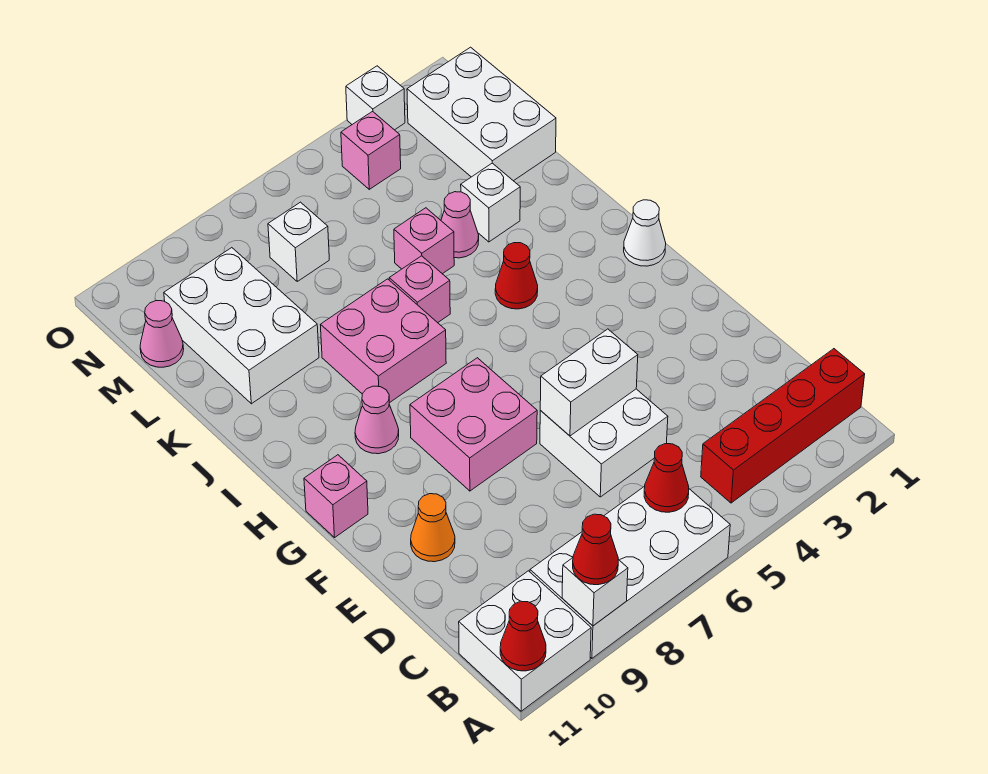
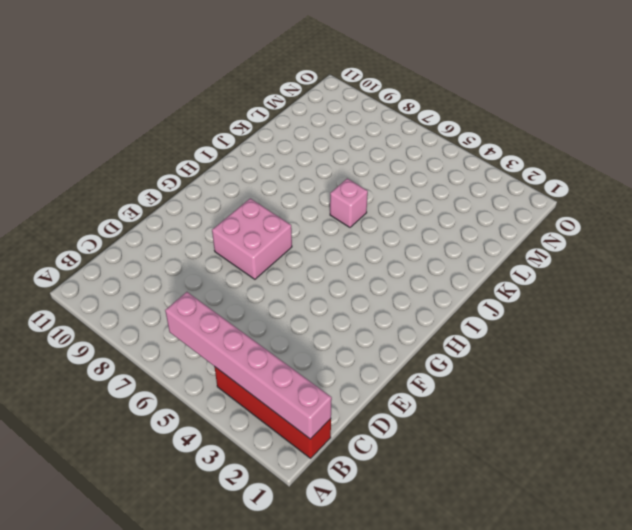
pink brick B1:B6 level 2 -> red cone B6 level 2
none -> white brick A6:B9 level 1
none -> white brick A10:B11 level 1
none -> white brick D5:E6 level 1

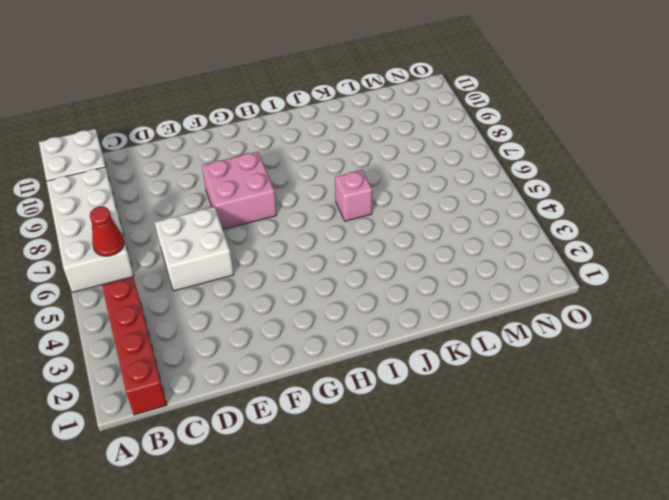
none -> orange cone E10 level 1
none -> pink brick G11 level 1
none -> white cone H1 level 1

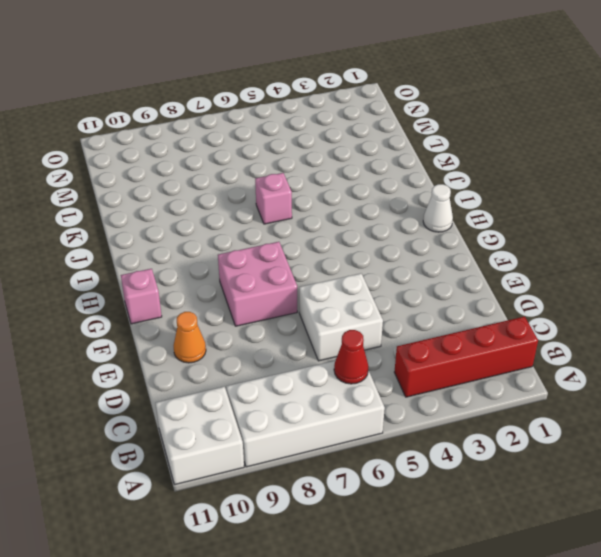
none -> pink cone H9 level 1
none -> red cone I4 level 1
none -> pink brick I7:J8 level 1

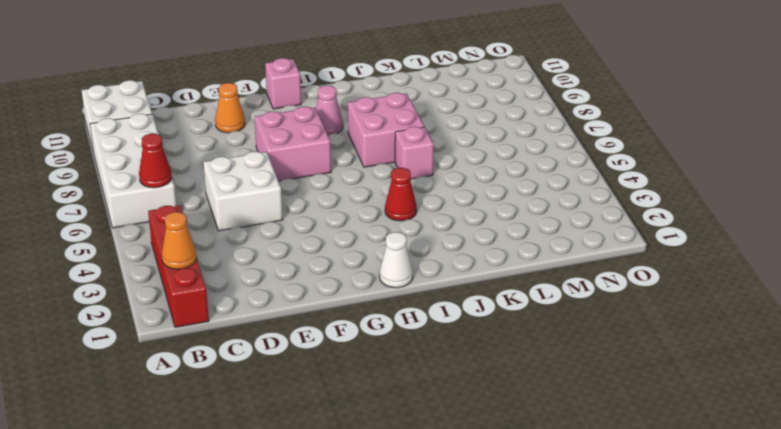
orange cone B2 level 2 -> none
none -> white brick K3 level 1
none -> pink cone K4 level 1
none -> pink brick K5 level 1

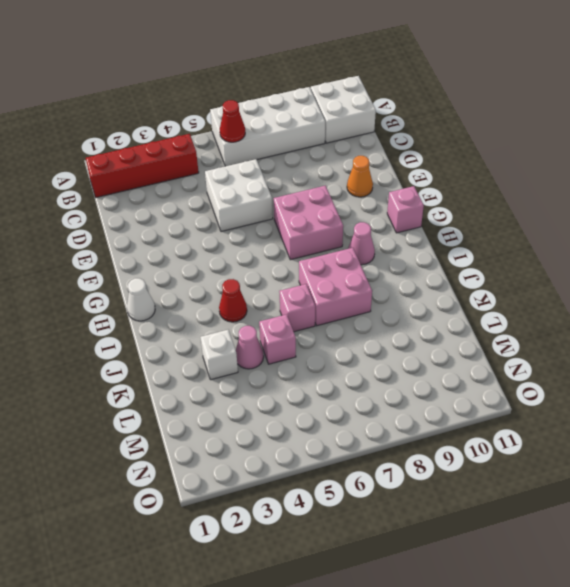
none -> white brick K9:M10 level 1
none -> white brick L1:N2 level 1
none -> white brick M7 level 1

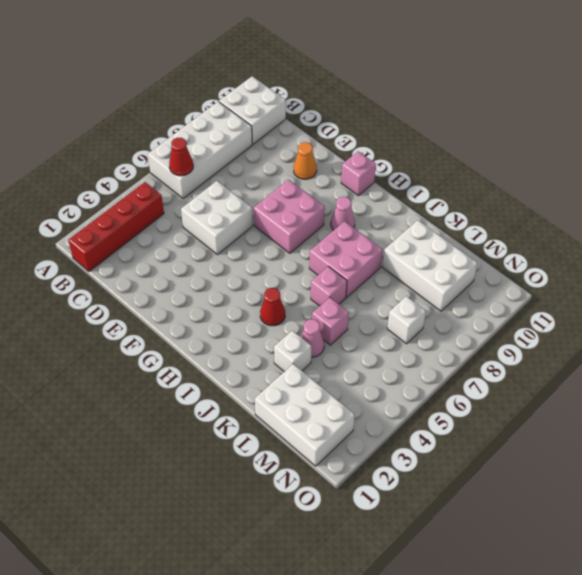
none -> white cone H1 level 1
none -> pink cone M11 level 1
none -> pink brick N4 level 1

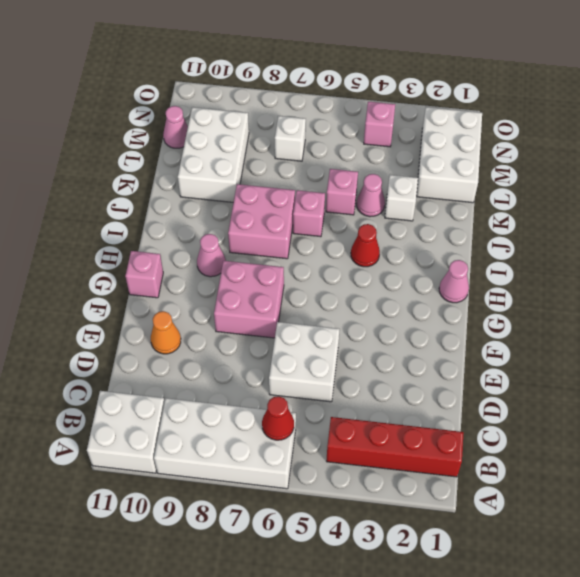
pink cone H1 level 1 -> white cone H1 level 1
none -> white brick O3 level 1
none -> white brick A9 level 2
none -> red cone A11 level 2

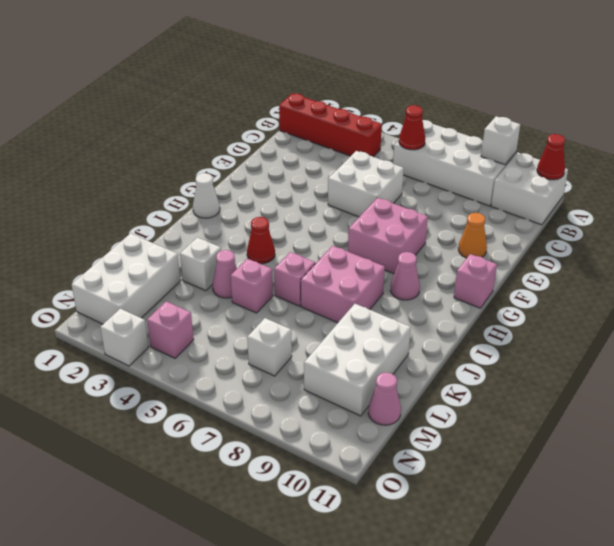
none -> white brick E5:E6 level 2
none -> red cone A9 level 3

